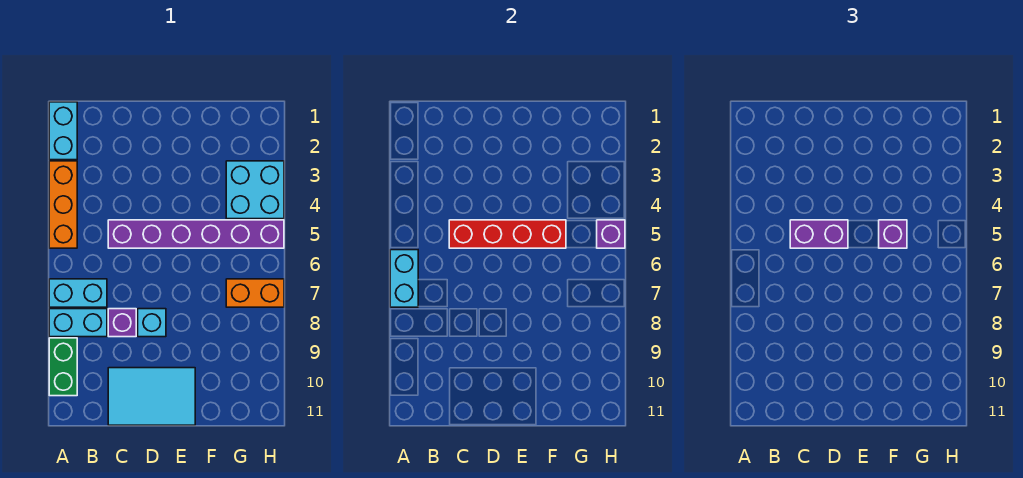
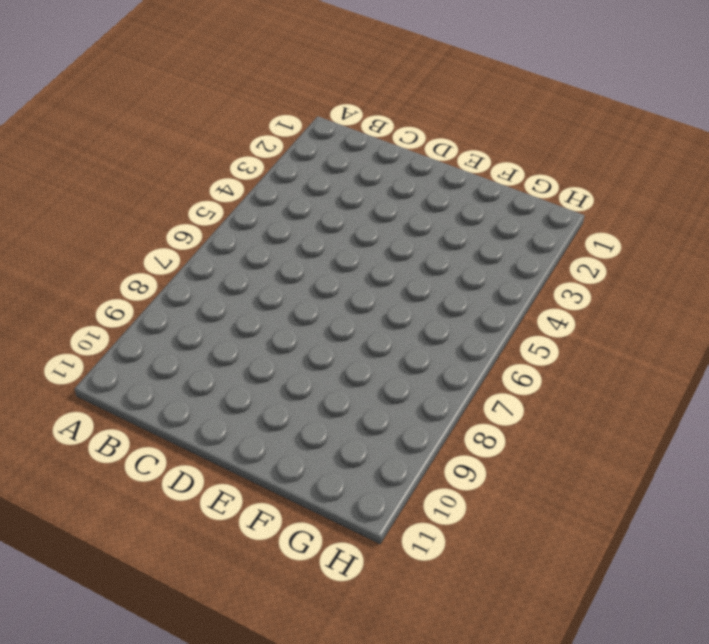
none -> cyan brick A1:A2 level 1
none -> orange brick A3:A5 level 1
none -> cyan brick A7:B7 level 1

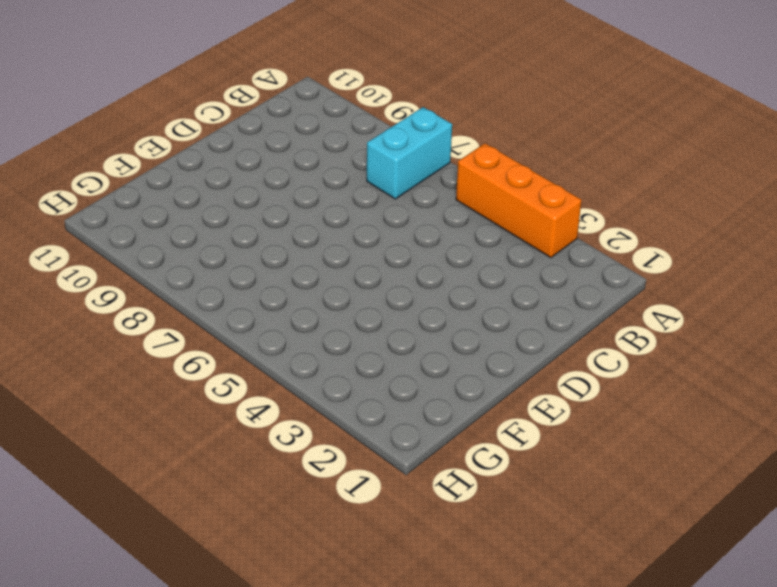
none -> cyan brick A1:A2 level 1
none -> cyan brick A8:B8 level 1
none -> green brick A9:A10 level 1

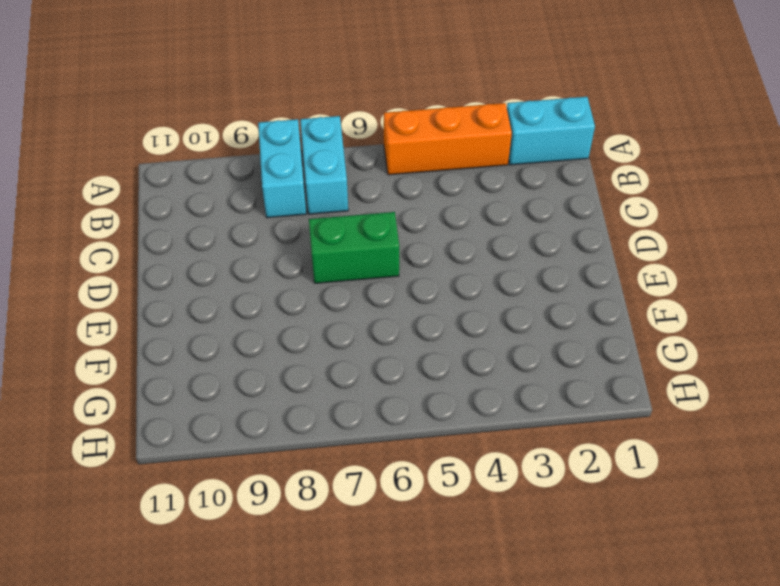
green brick D6:D7 level 1 -> green brick A9:A10 level 1
none -> purple brick C5:H5 level 1
none -> purple brick C8 level 1
none -> cyan tile C10:E11 level 1

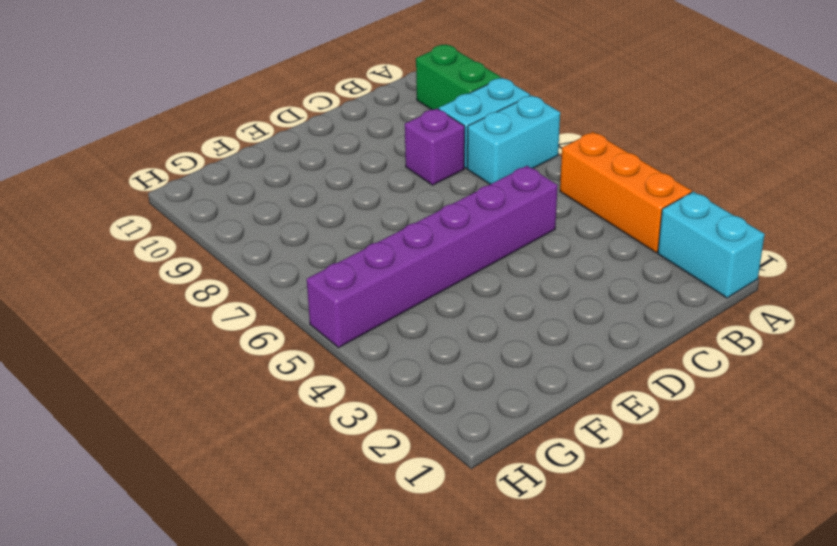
none -> cyan tile C10:E11 level 1
none -> cyan brick D8 level 1
none -> cyan brick G3:H4 level 1

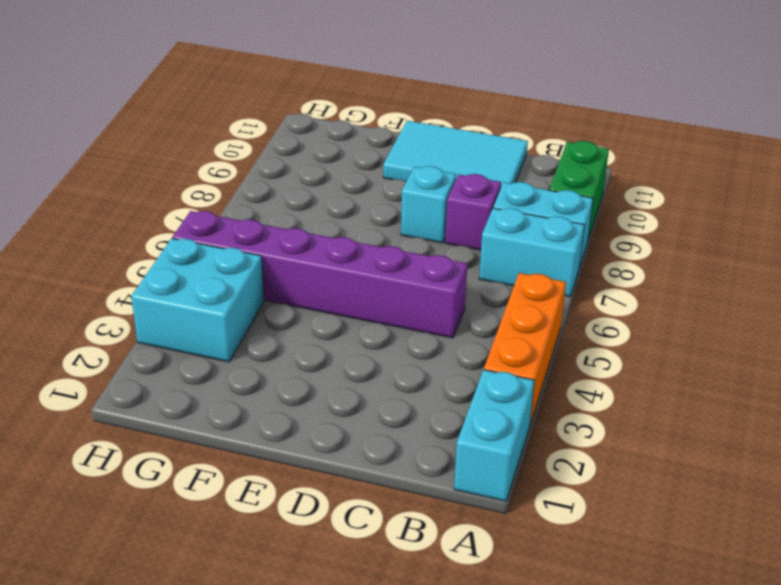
none -> orange brick G7:H7 level 1
none -> cyan brick A6:A7 level 2
none -> red brick C5:F5 level 2

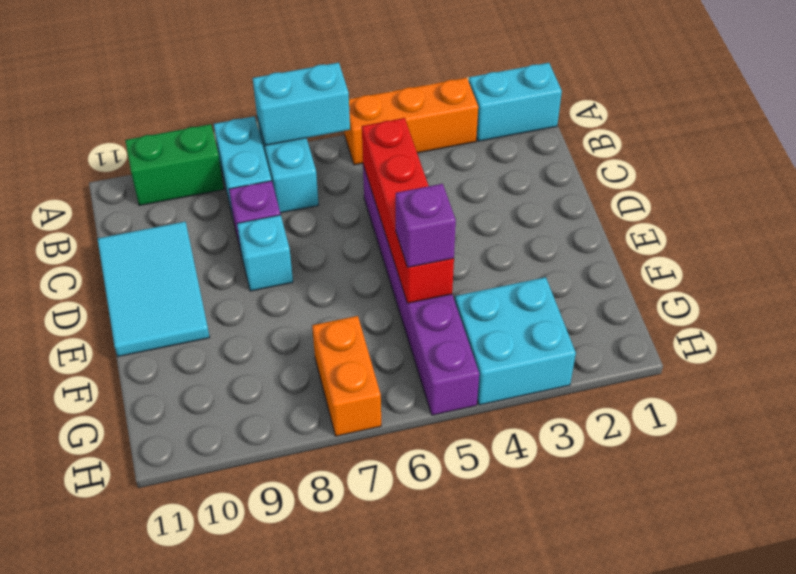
none -> purple brick H5 level 2
none -> purple brick C5:D5 level 3

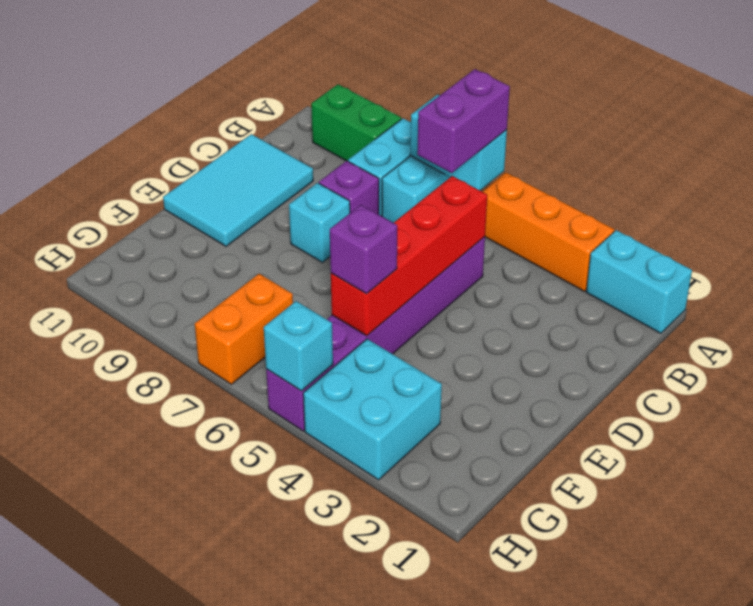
purple brick A6:B6 level 3 -> purple brick C5:D5 level 3
cyan brick H5 level 2 -> purple brick H5 level 2

